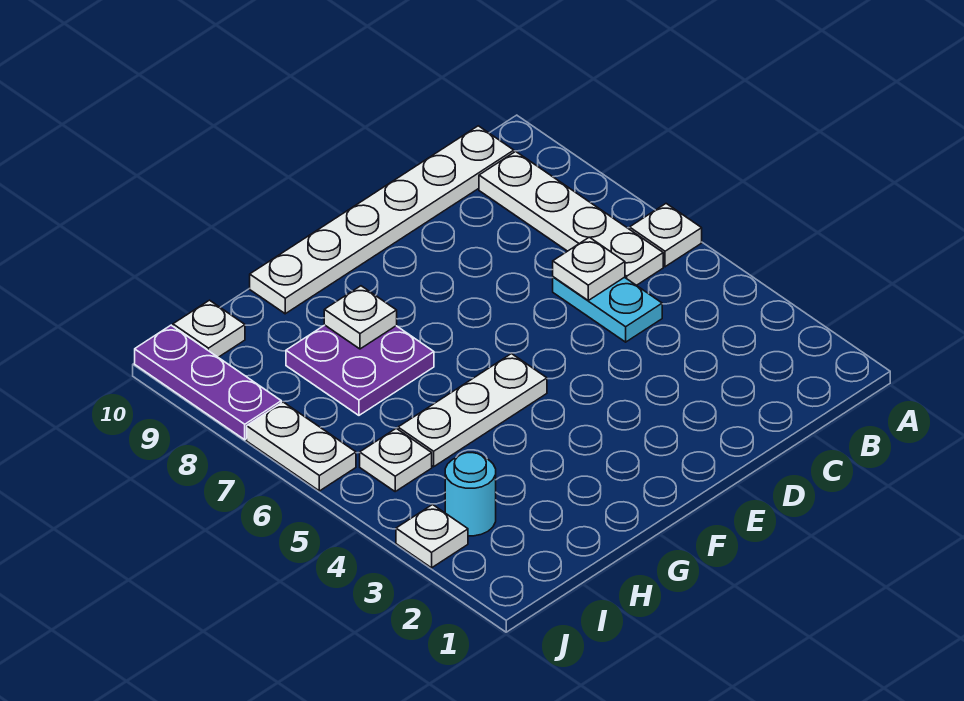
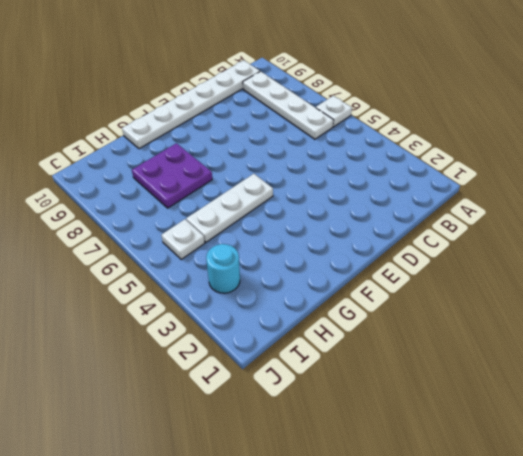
none -> cyan plate C5:C6 level 1
none -> white plate I10 level 1
none -> white plate J3 level 1

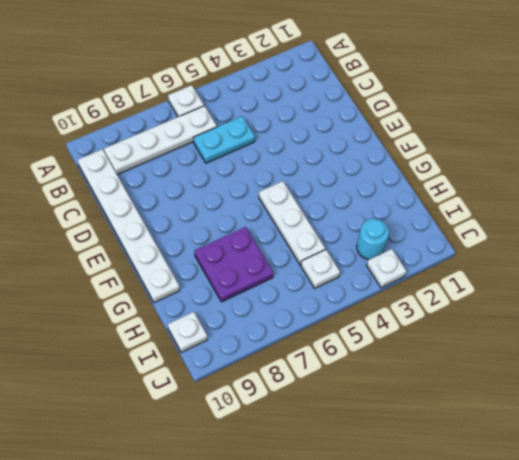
none -> white plate J6:J7 level 1
none -> purple plate J8:J10 level 1
none -> white plate C6 level 2

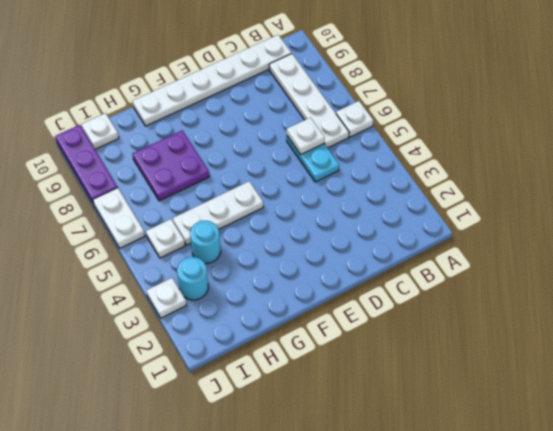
cyan round brick H4 level 1 -> none
none -> white plate G8 level 2

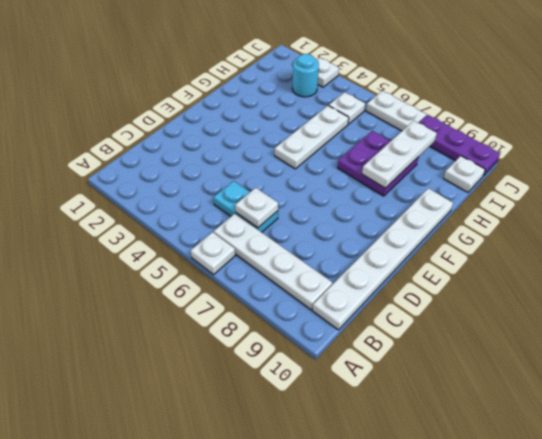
white plate G8:I8 level 2 -> white plate G8 level 2

